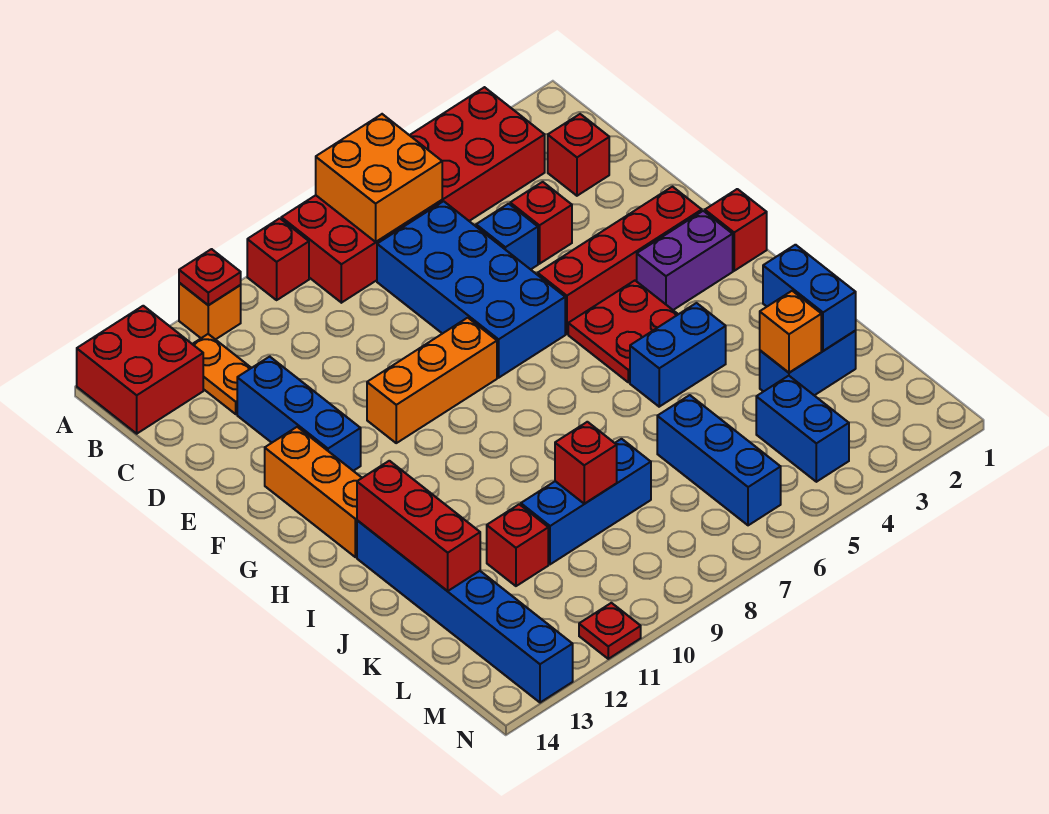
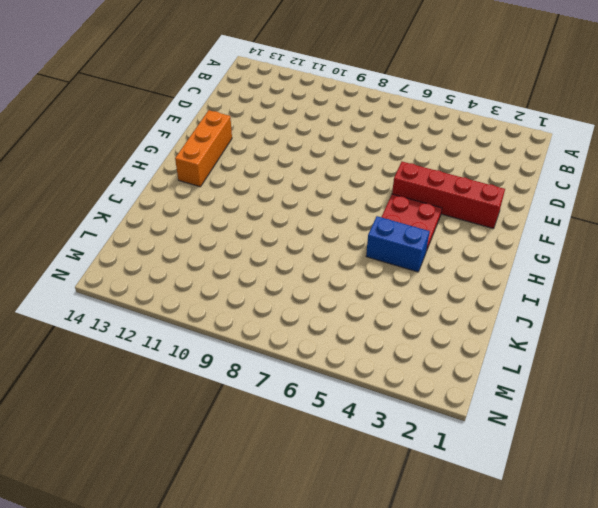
none -> red brick A3:B8 level 1
none -> red brick A9 level 1
none -> orange brick A11 level 1
none -> red brick A13:B14 level 1

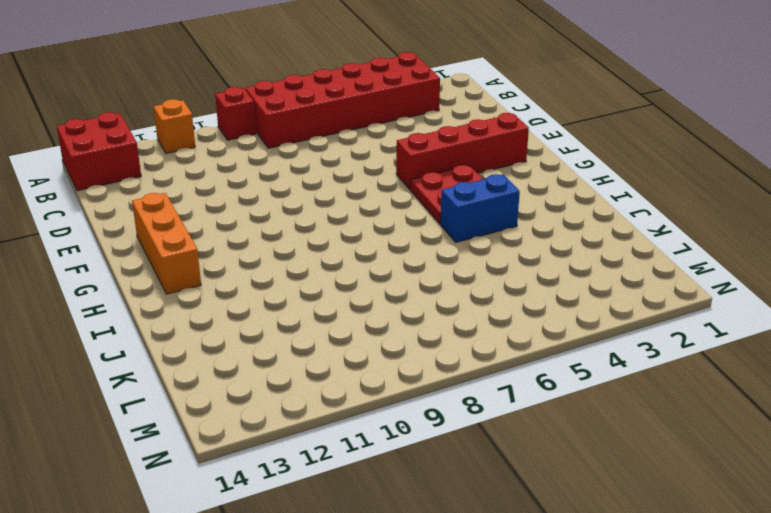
none -> orange plate B12:C12 level 1
none -> red brick C2 level 1
none -> blue brick C6:F7 level 1
none -> red brick D4 level 1

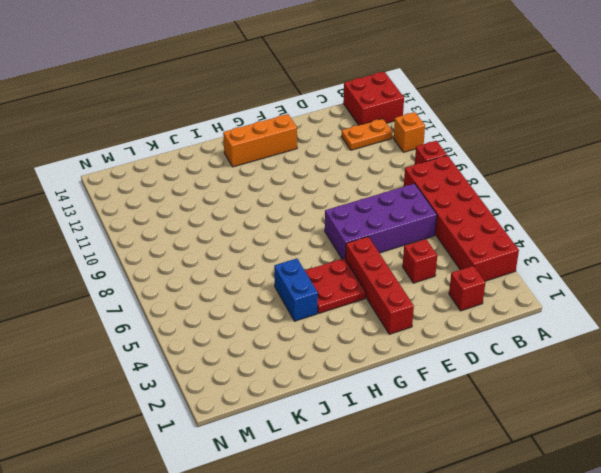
purple brick C6:F7 level 1 -> blue brick C6:F7 level 1
none -> blue brick D5 level 1
none -> blue brick D12:F12 level 1
none -> orange brick F8:F10 level 1
none -> red brick G1 level 1

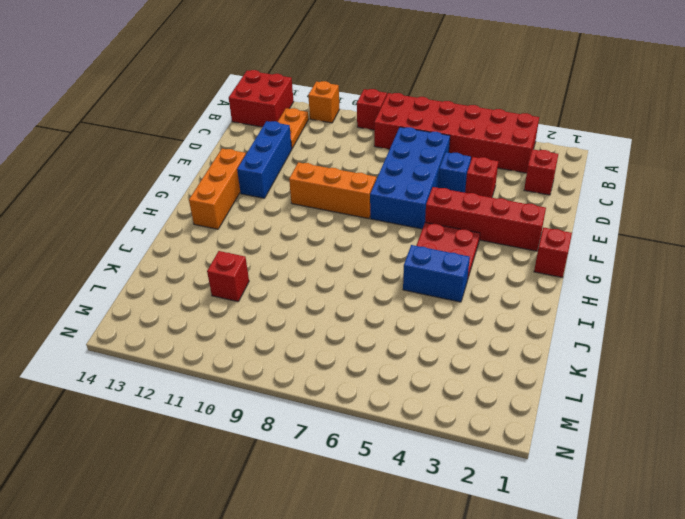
none -> purple brick G2:G3 level 1
none -> blue brick I13:N13 level 1
none -> blue brick K2:K3 level 1
none -> blue brick K6:M6 level 1

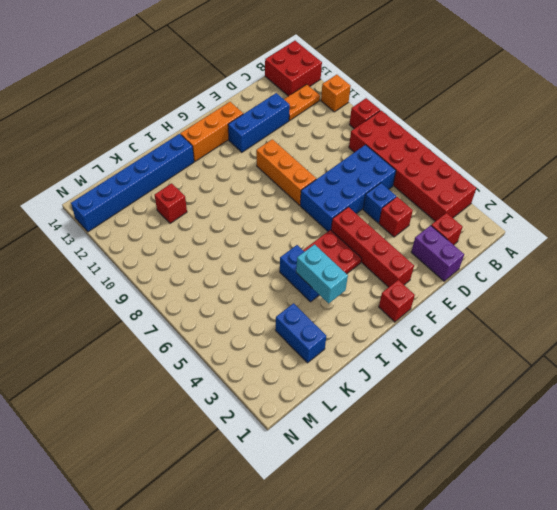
purple brick D1:D2 level 1 -> purple brick G2:G3 level 1
cyan brick I3:I4 level 2 -> none
none -> blue brick K6:M6 level 1
none -> blue brick K8:K10 level 1
none -> blue brick L4:M4 level 1
none -> red plate N11 level 1

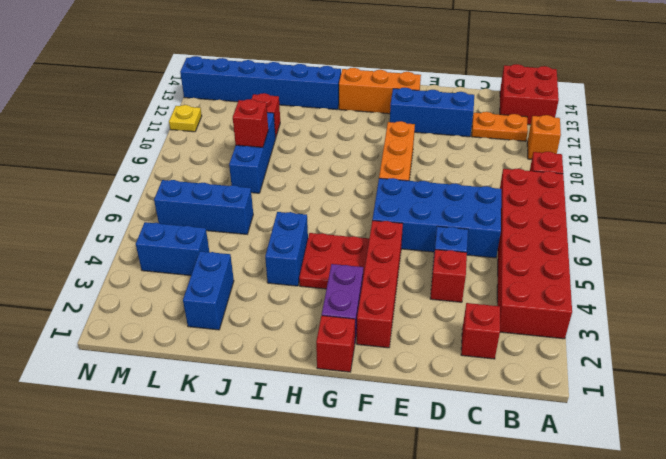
yellow plate N11 level 1 -> red plate N11 level 1
none -> orange brick A6:B7 level 2
none -> red plate A11 level 2
none -> red brick I13:K13 level 2
none -> blue brick J2:K2 level 2

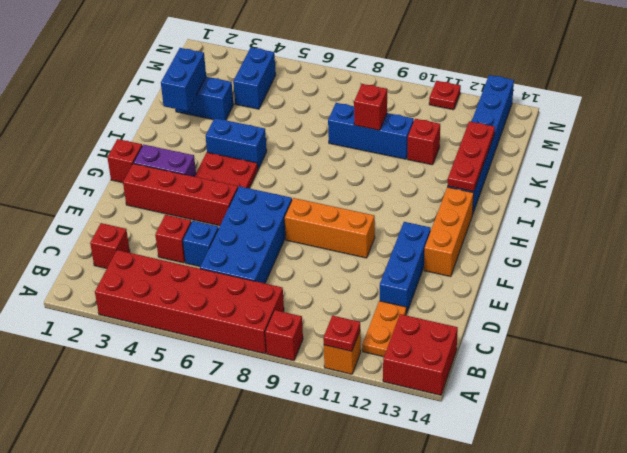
red plate I13:K13 level 2 -> red brick I13:K13 level 2
none -> blue brick K6:M6 level 1
none -> orange brick A6:B7 level 2
none -> orange brick K3 level 2

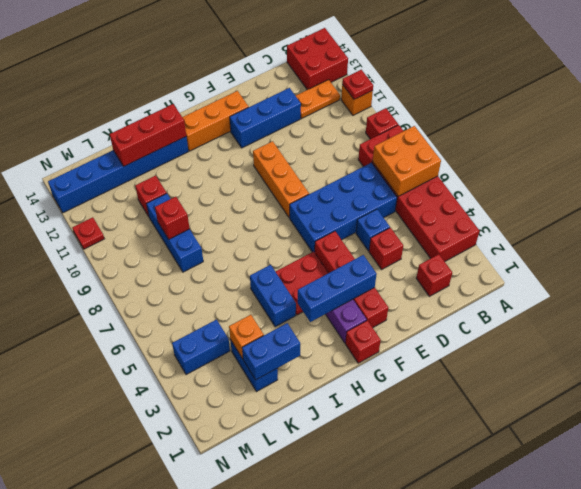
blue brick F3:H3 level 2 -> blue brick K6:M6 level 1

